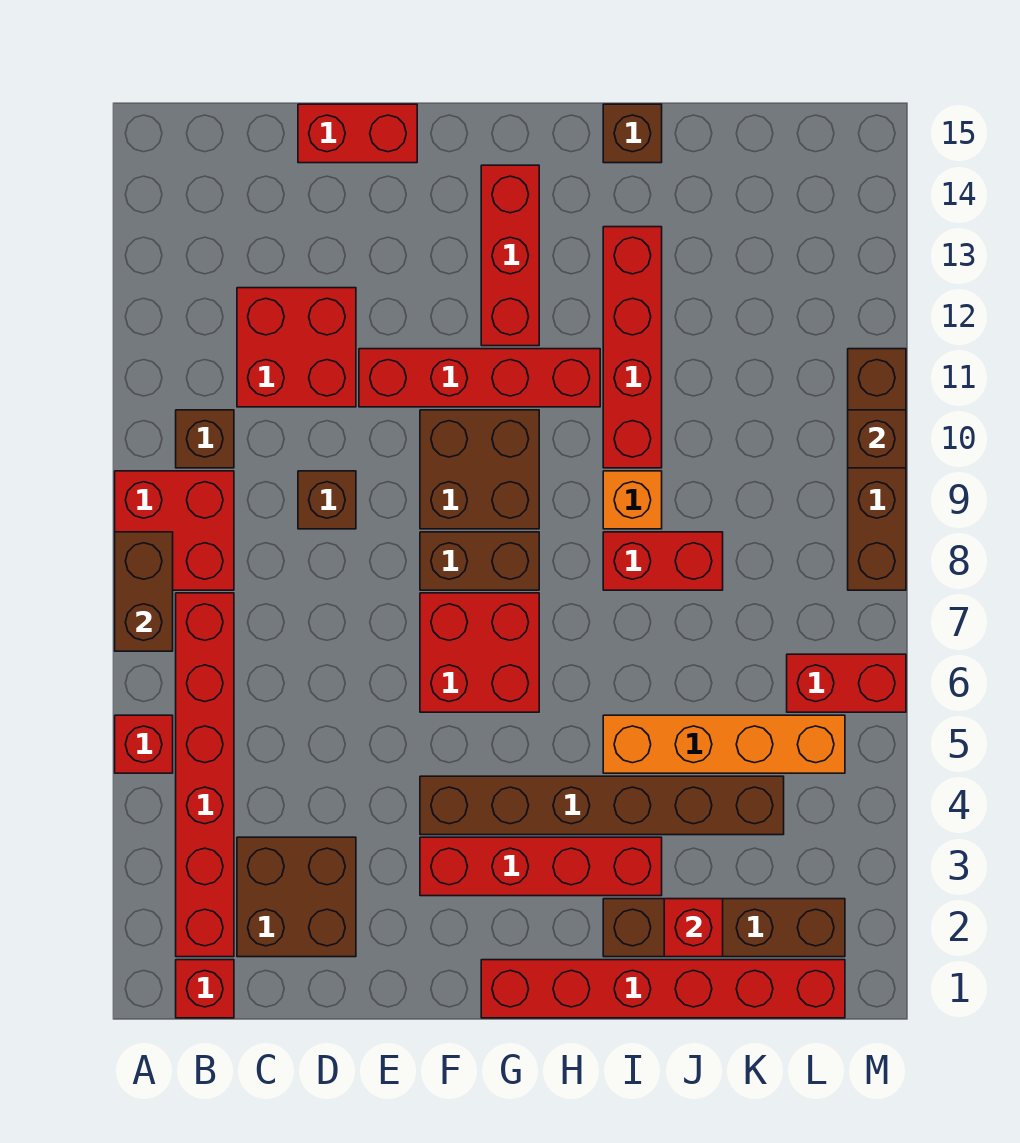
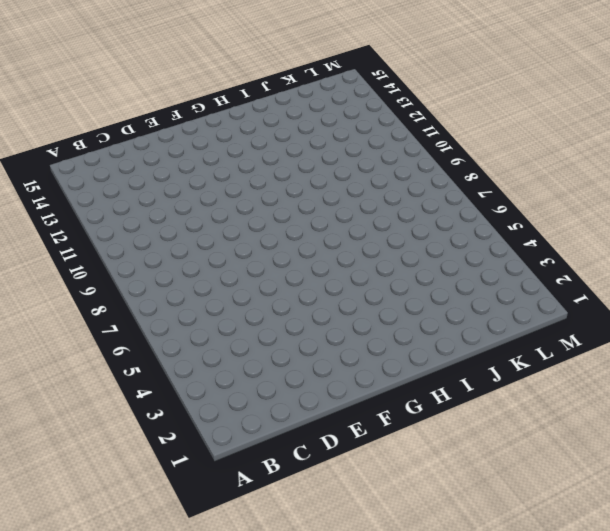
none -> red brick A5 level 1
none -> red brick A8:B9 level 1
none -> red brick B1 level 1

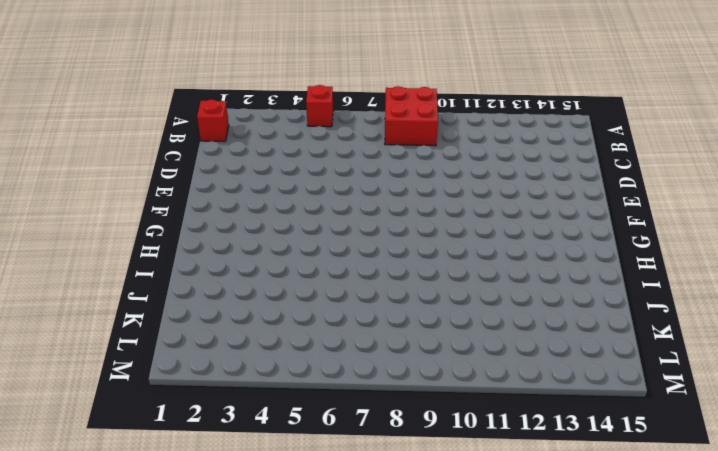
none -> red brick B2:B7 level 1
none -> brown brick B10 level 1
none -> brown brick C2:D3 level 1

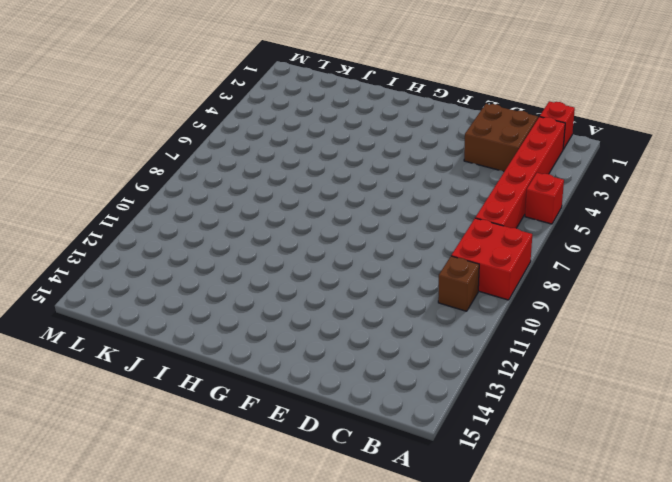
none -> red brick C11:D12 level 1
none -> brown brick D9 level 1
none -> red brick D15:E15 level 1

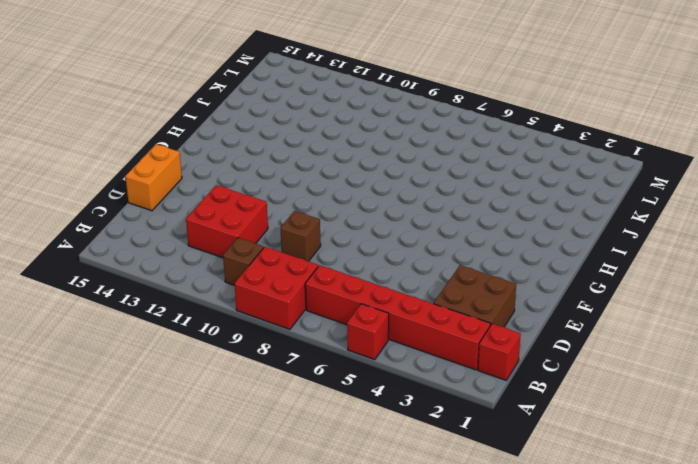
orange brick D15:E15 level 1 -> red brick D15:E15 level 1
none -> red brick E11:H11 level 1
none -> red brick F3:I3 level 1
none -> brown brick F4:K4 level 1

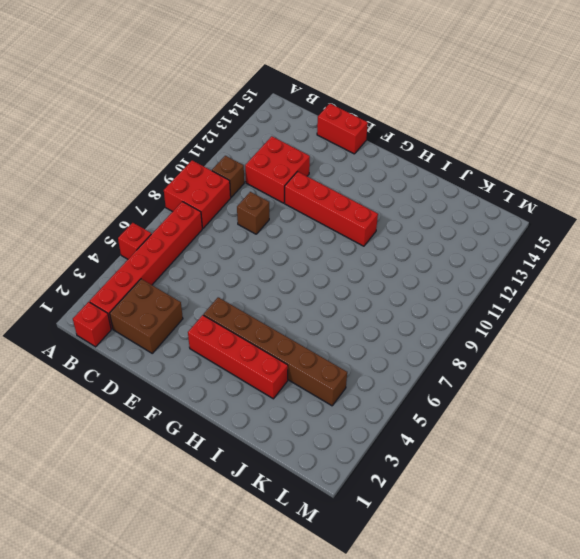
none -> red brick F6:G7 level 1
none -> brown brick F8:G8 level 1
none -> brown brick F9:G10 level 1

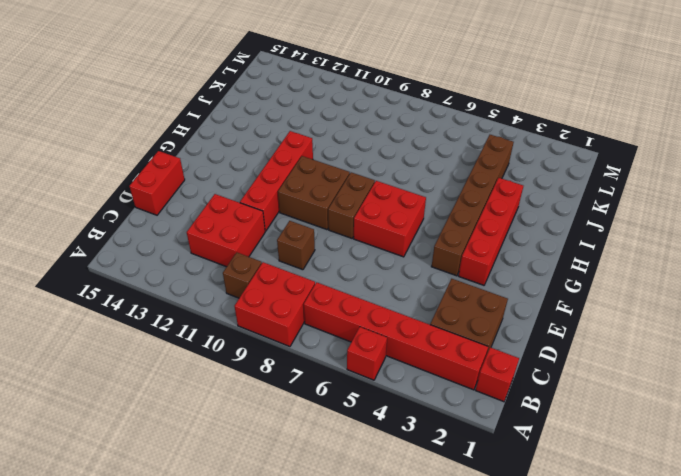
none -> red brick G1:L1 level 1
none -> red brick G12:G14 level 1
none -> brown brick I2:L2 level 1

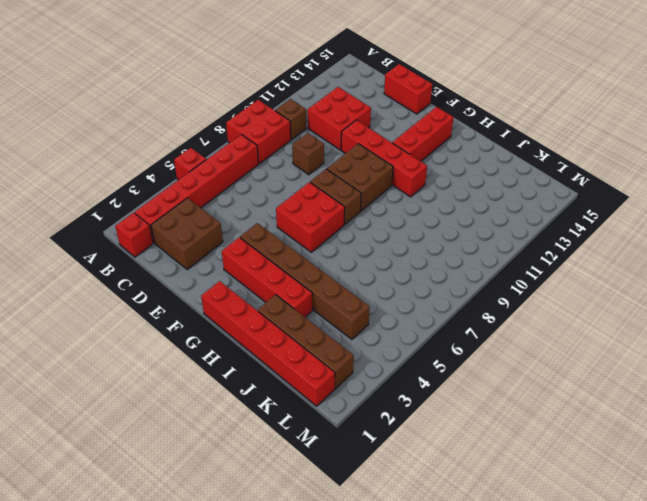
none -> orange brick I5:L5 level 1
none -> red brick I8:J8 level 1
none -> orange brick I9 level 1

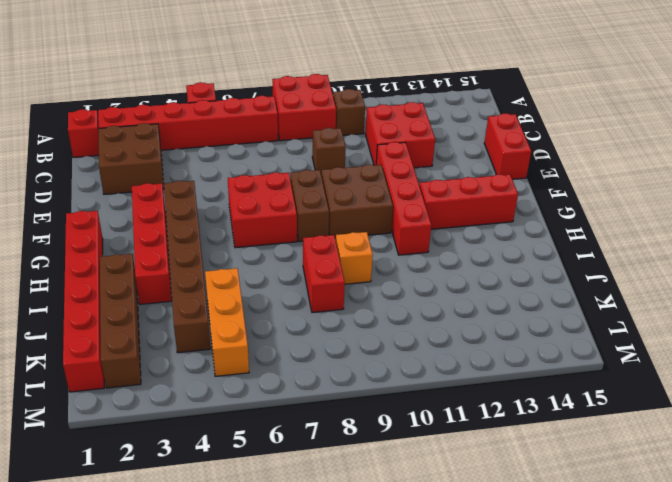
orange brick J5:L5 level 1 -> orange brick I5:L5 level 1
none -> red brick I10:I13 level 1
none -> brown brick I15 level 1
none -> red brick L6:M6 level 1

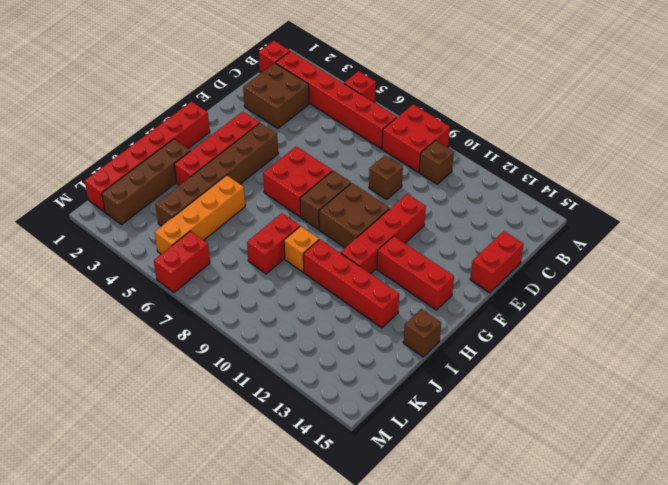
none -> red brick C11:D12 level 1
none -> brown brick M8:M11 level 1
none -> brown brick A7:A8 level 2

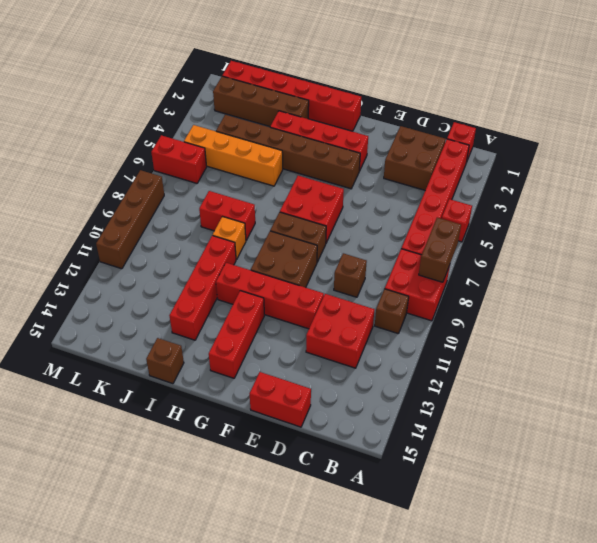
none -> red brick J2 level 2
none -> brown brick M10 level 2

